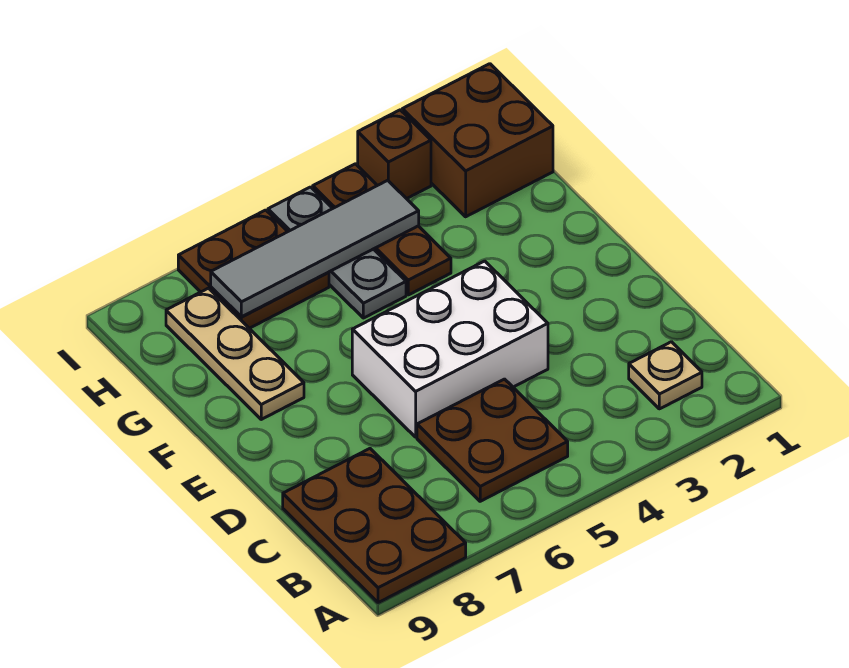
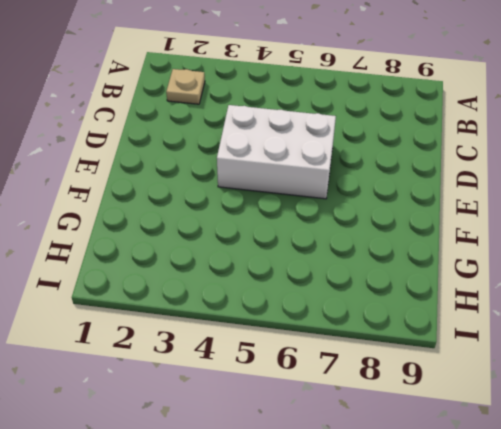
none -> brown plate A8:C9 level 1
none -> brown plate B5:C6 level 1

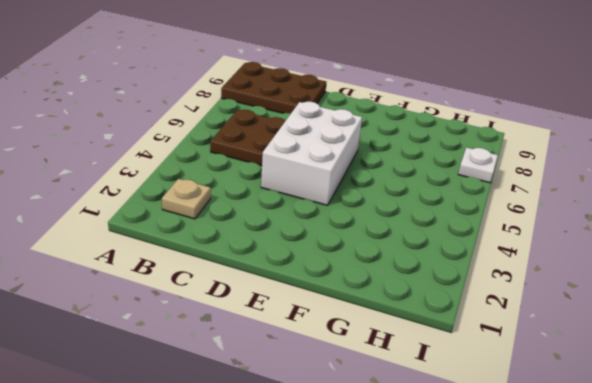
white plate I7 level 1 -> brown plate H6:I7 level 1
none -> tan plate F8:H8 level 1
none -> brown plate G4:I4 level 1

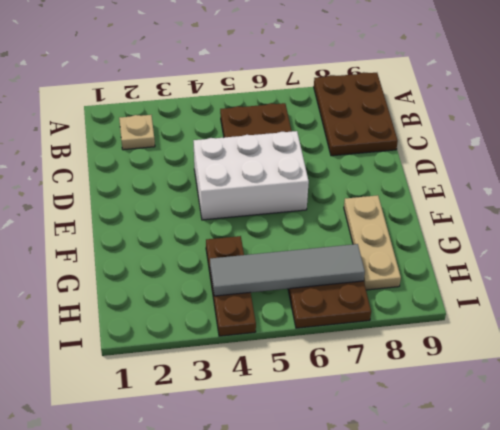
none -> grey plate G5:I5 level 1
none -> brown brick H1:I2 level 1

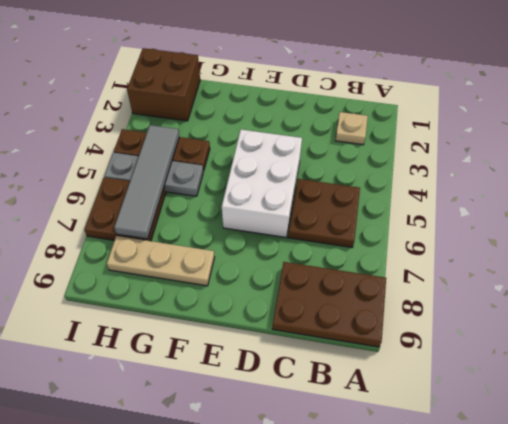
none -> brown brick I3 level 1

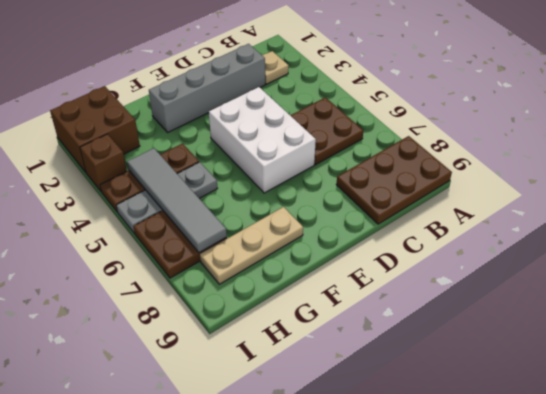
grey brick C2:F2 level 1 -> none

